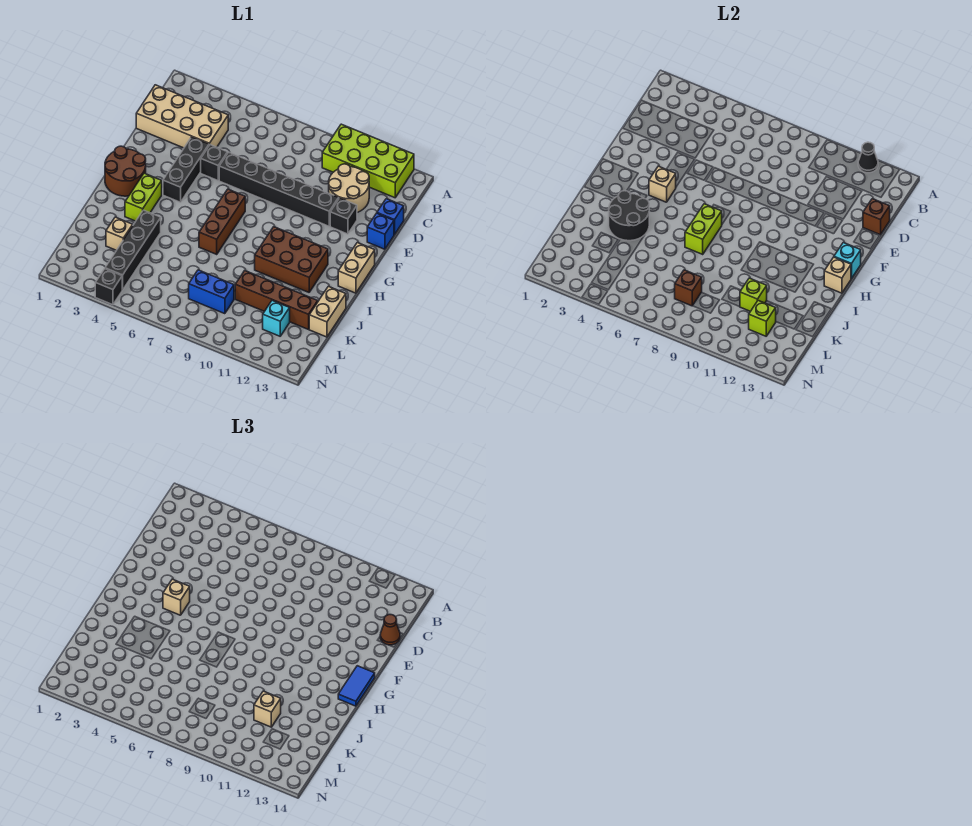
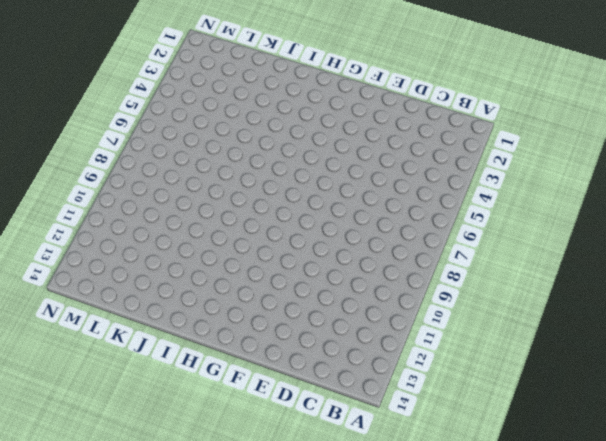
none -> lime brick A10:B13 level 1
none -> tan brick C1:D4 level 1
none -> tan round brick C11:D12 level 1
none -> blue brick D14 level 1

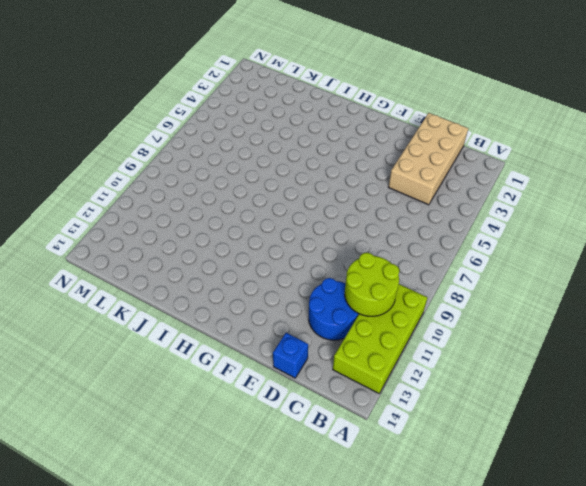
lime round brick B10:C11 level 2 -> none
blue round brick C11:D12 level 1 -> tan round brick C11:D12 level 1
none -> black brick E4:G4 level 1
none -> black brick E5 level 1
none -> black brick E6:E11 level 1
none -> black brick E12 level 1

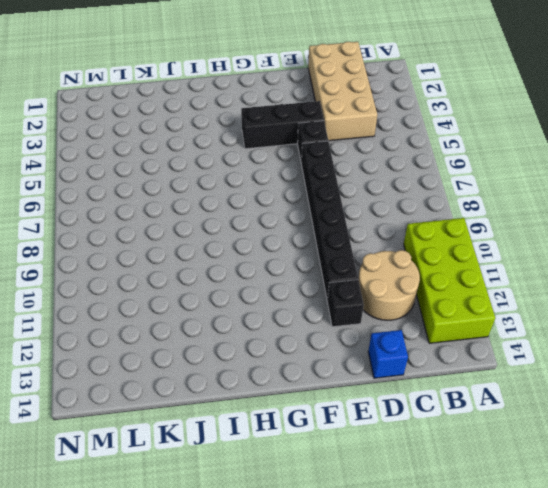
none -> blue brick E14 level 1
none -> brown round brick G1:H2 level 1
none -> brown brick G7:I7 level 1
none -> tan brick G14:H14 level 1

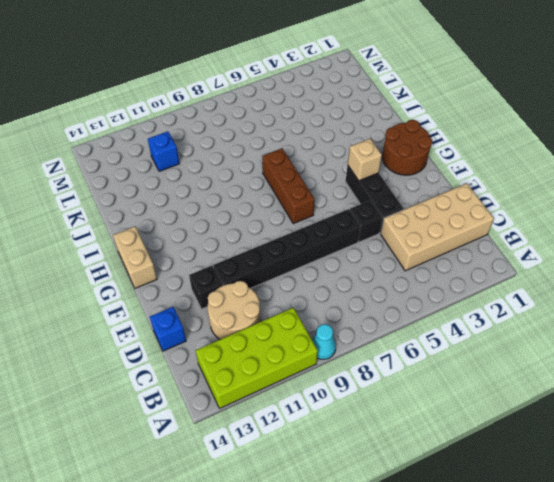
cyan cone A9 level 1 -> none
blue brick L11 level 1 -> blue brick E14 level 1
none -> lime brick H3:I3 level 1
none -> brown brick H10:I12 level 1
none -> black brick J4:M4 level 1
none -> tan brick J14:K14 level 1

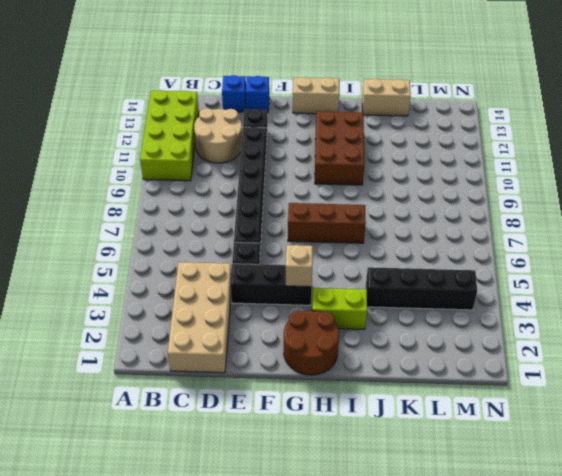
none -> tan brick K3 level 1
none -> brown brick K10:K13 level 1
none -> blue brick L8:L9 level 1
none -> cyan brick L12 level 1

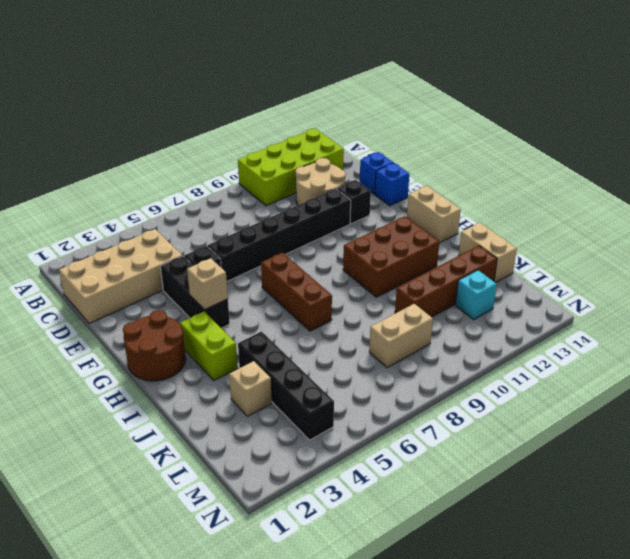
tan brick L8:L9 level 1 -> blue brick L8:L9 level 1
none -> black brick N4 level 1
none -> black cone A12 level 2
none -> brown brick D14 level 2
none -> cyan brick G14 level 2

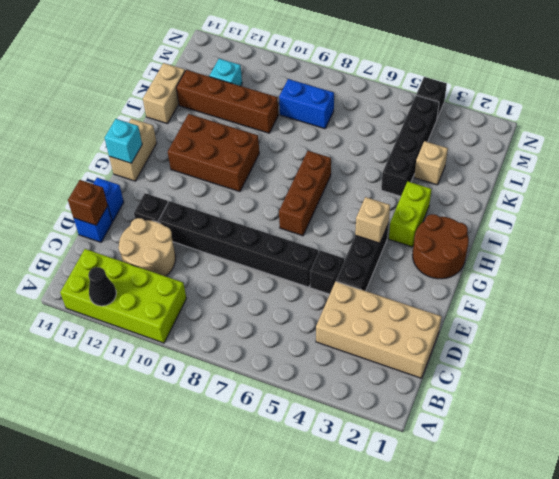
none -> lime brick H7:I7 level 2
none -> tan brick H14 level 2
none -> black round brick I3:J4 level 2
none -> lime brick K11 level 2

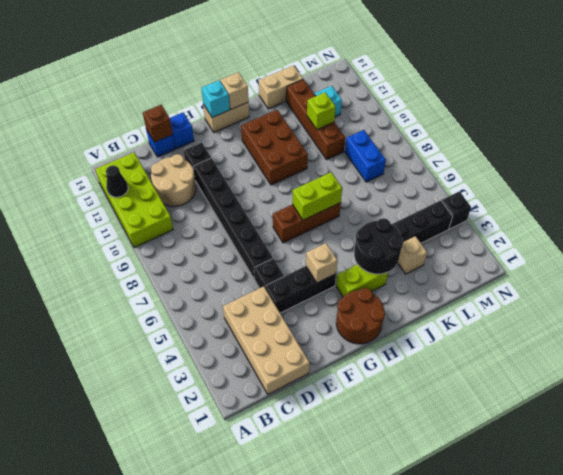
none -> brown brick L8 level 2
none -> lime brick L12 level 2
none -> brown cone D14 level 3
none -> tan brick G4 level 3

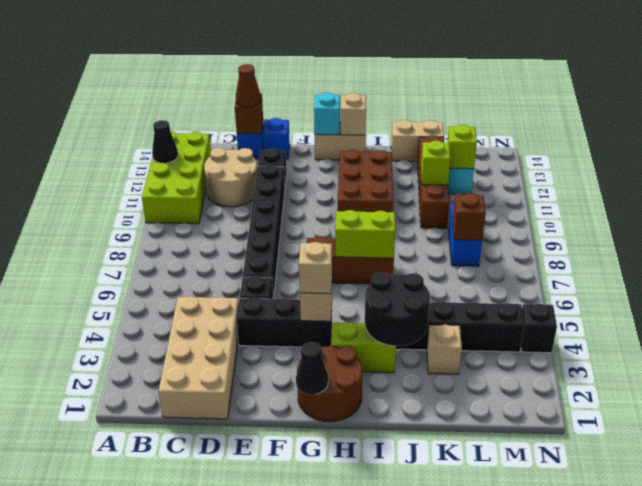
black cone G1 level 2 -> none
none -> blue tile G14:H14 level 3
none -> tan brick K11 level 3

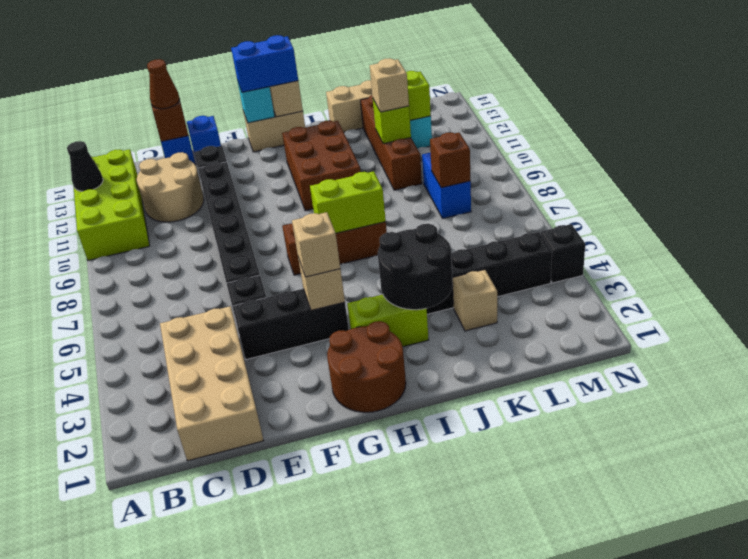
blue brick G14:H14 level 3 -> blue tile G14:H14 level 3

